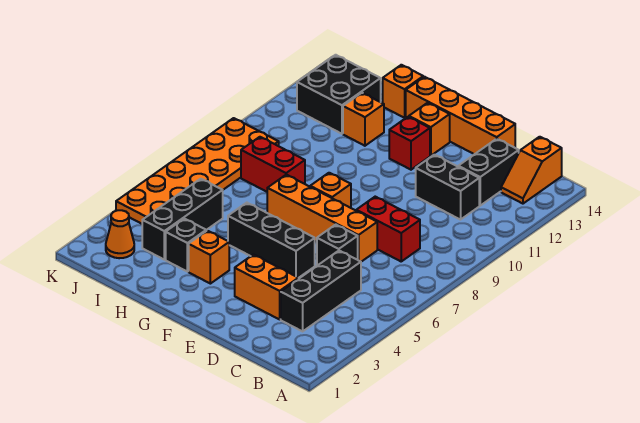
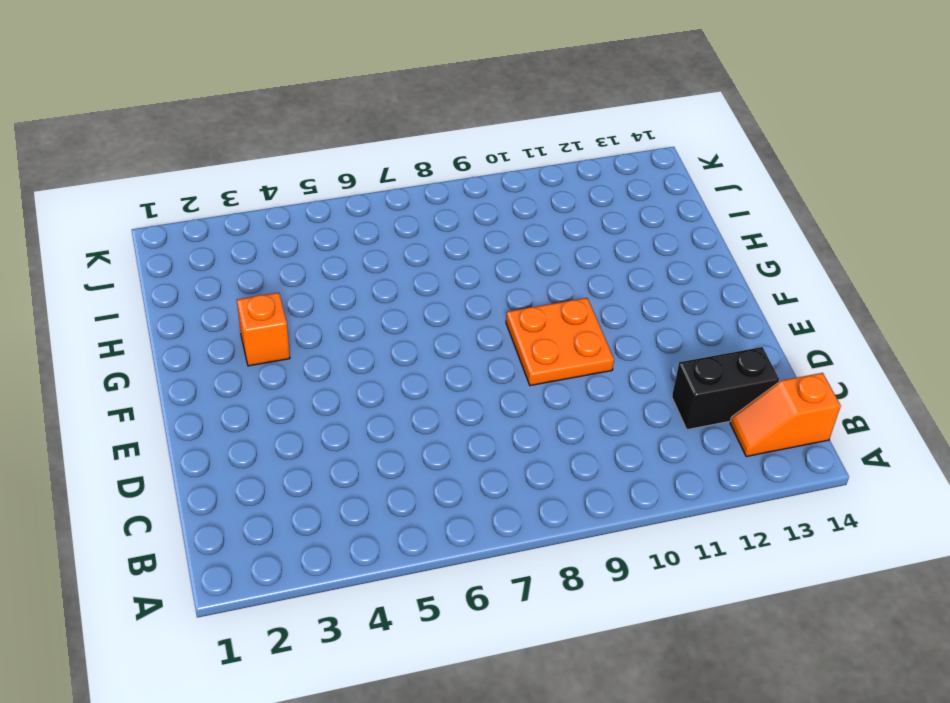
orange plate E9:F10 level 1 -> none
none -> black brick C3:C5 level 1
none -> red brick C8:D8 level 1
none -> black brick C11:D11 level 1

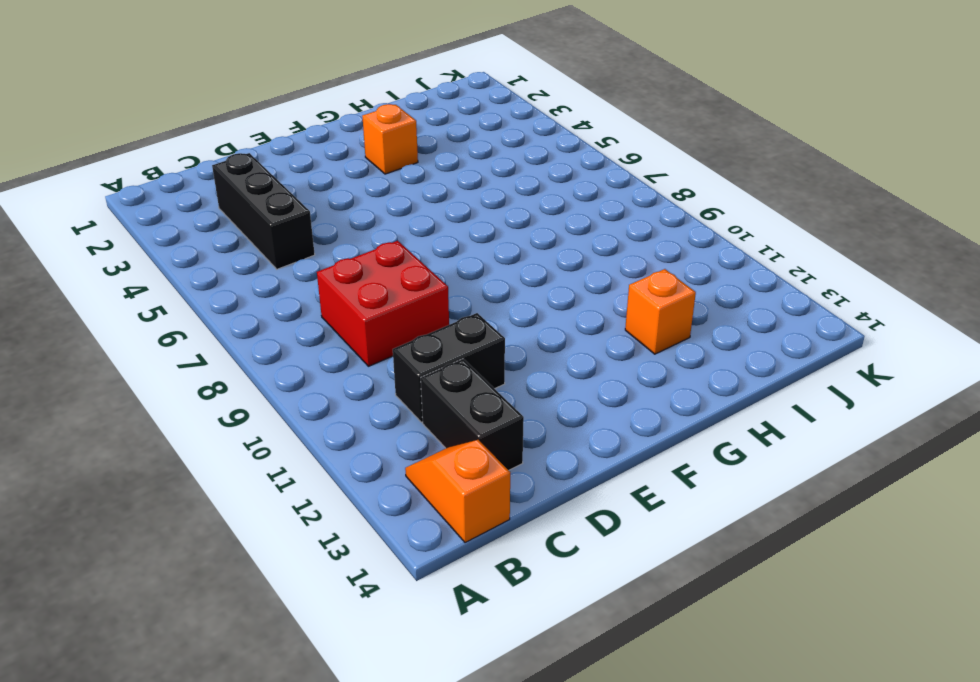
red brick C8:D9 level 1 -> red brick C8:D8 level 1
none -> orange brick D3:E3 level 1
none -> black brick D6 level 1
none -> orange brick D7:G7 level 1

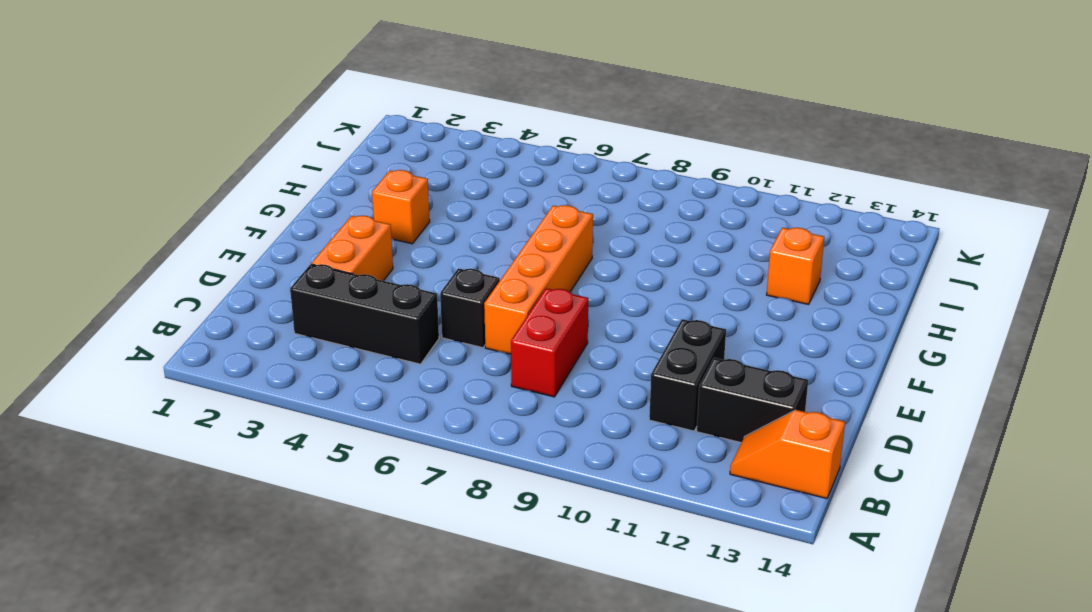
none -> orange brick D14:G14 level 1
none -> black brick E5:G5 level 1
none -> orange brick F8 level 1

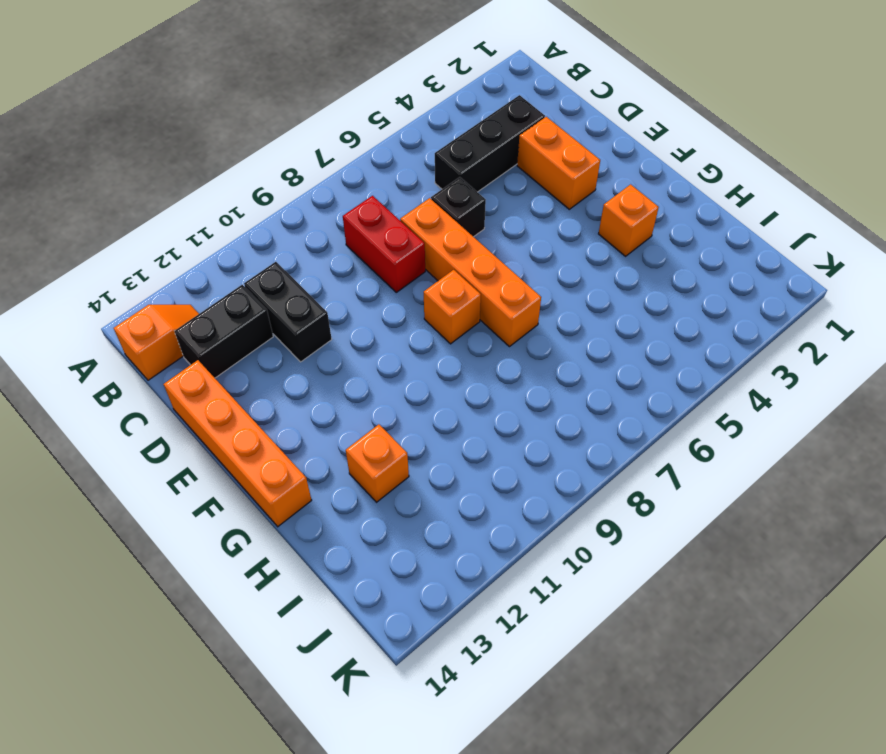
none -> black brick E5:G5 level 1
none -> red brick F12 level 1
none -> orange brick F13 level 1

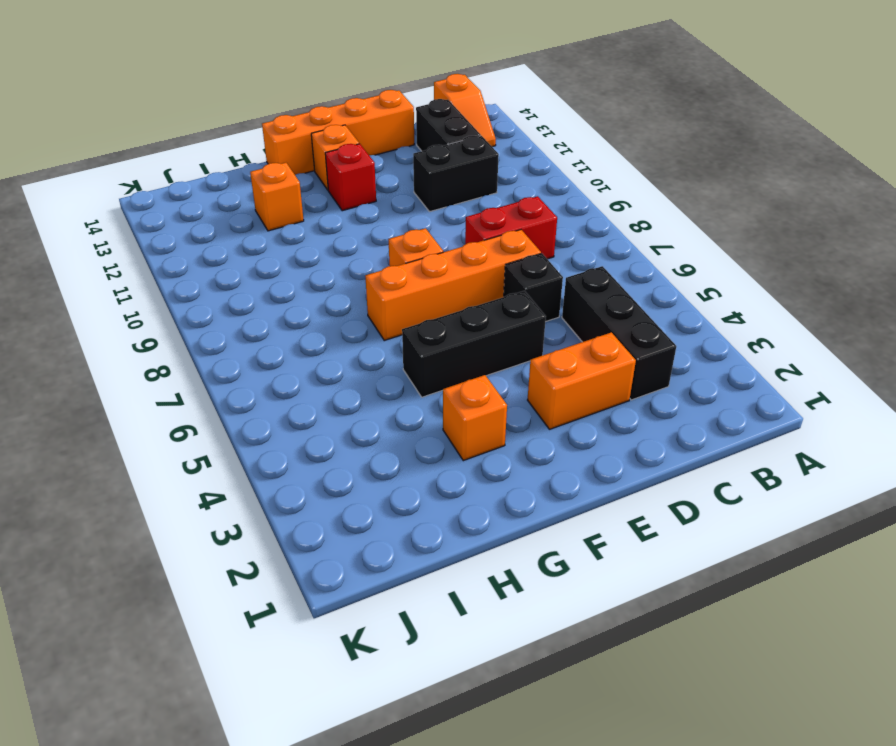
none -> black brick H3 level 1
none -> red brick H8:I8 level 1
none -> orange brick H14 level 1

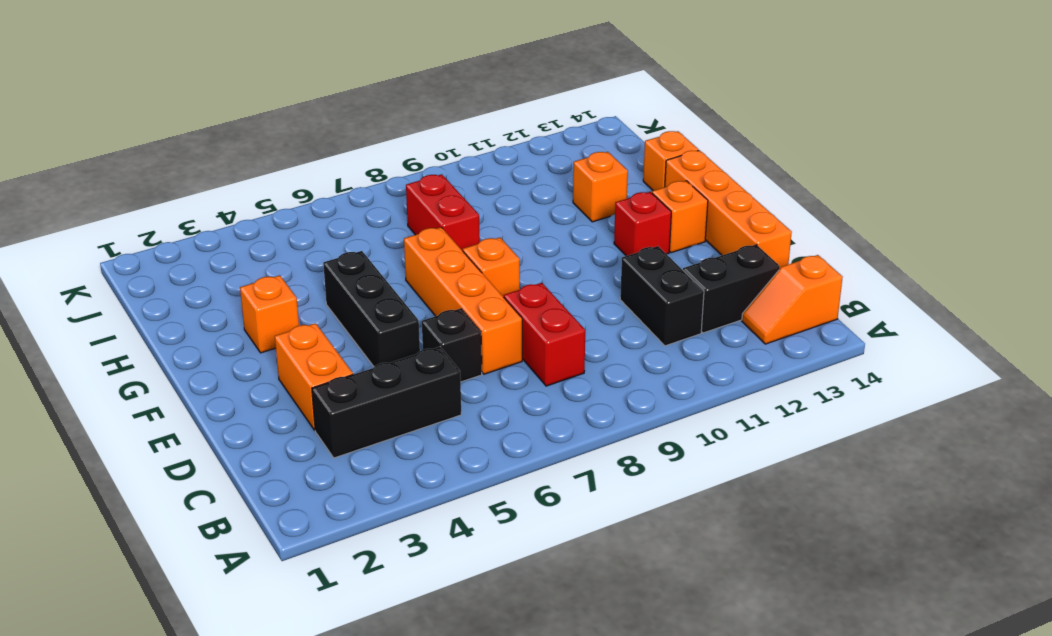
none -> black brick H3 level 1
none -> black brick I3:I5 level 1
none -> black brick I12:J13 level 1

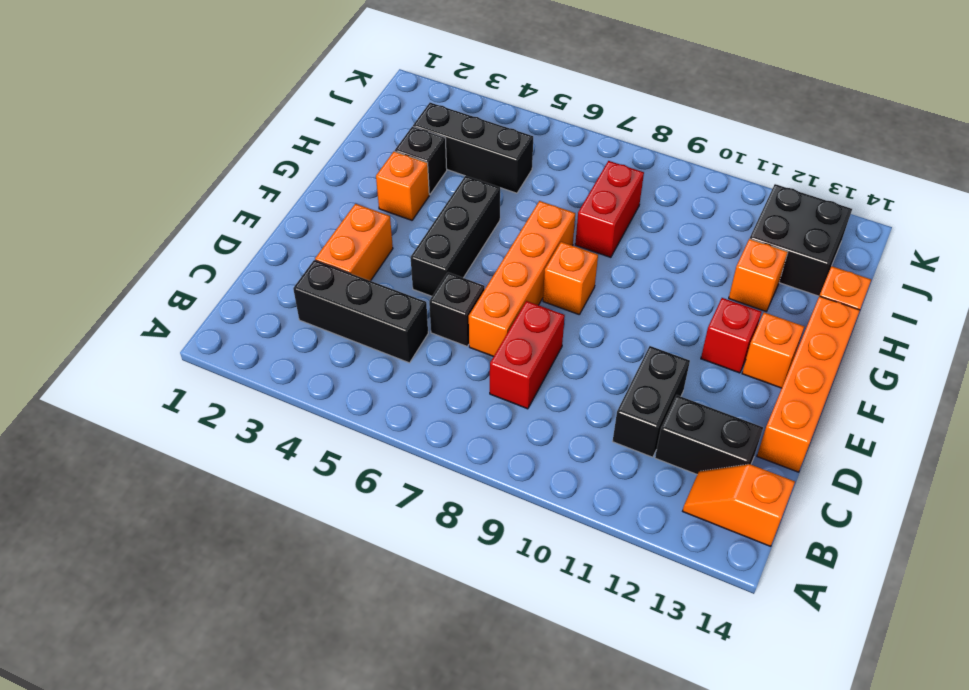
none -> orange cone J2 level 1
none -> orange plate J4:K9 level 1

